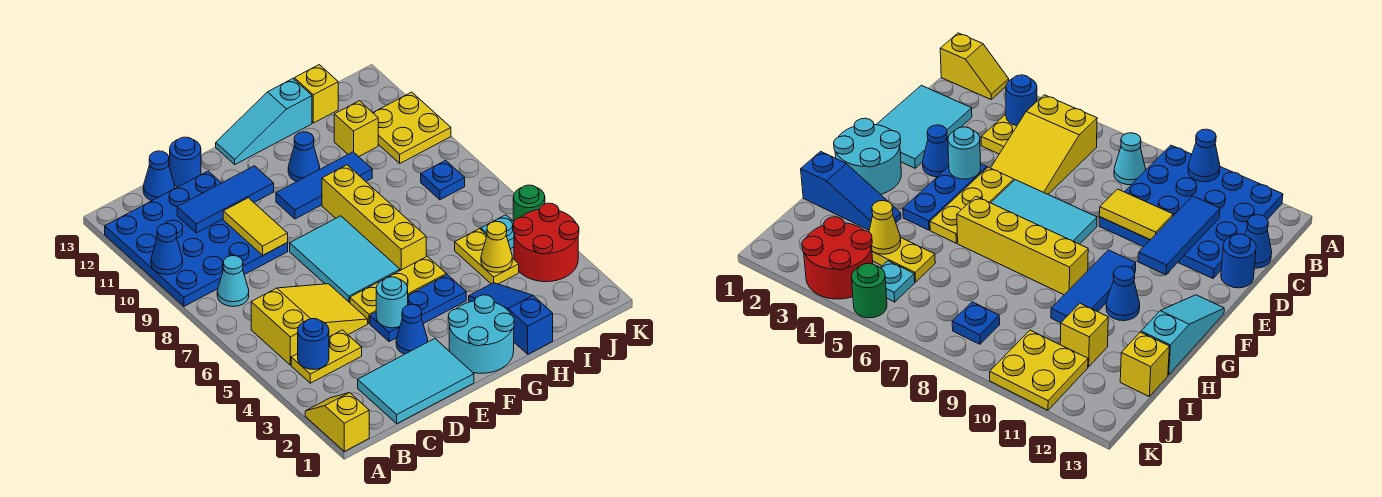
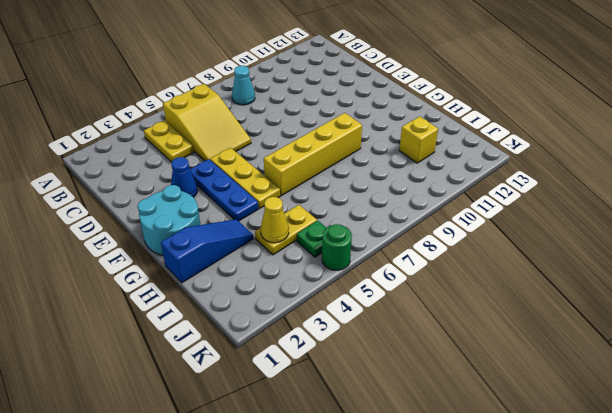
green plate J5 level 1 -> cyan plate J5 level 1
none -> yellow slope A1:A2 level 1 top 1
none -> blue plate A9:D12 level 1
none -> cyan tile C1:E2 level 1
none -> blue cone C13 level 1

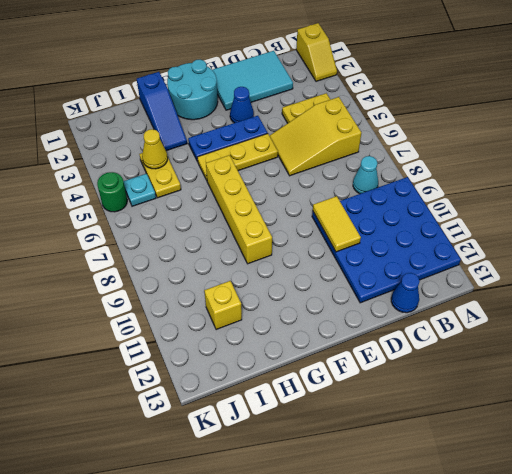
none -> blue round brick D13 level 1
none -> cyan tile E6:F8 level 1
none -> blue tile F10:H10 level 1
none -> cyan slope F13:H13 level 1 top H

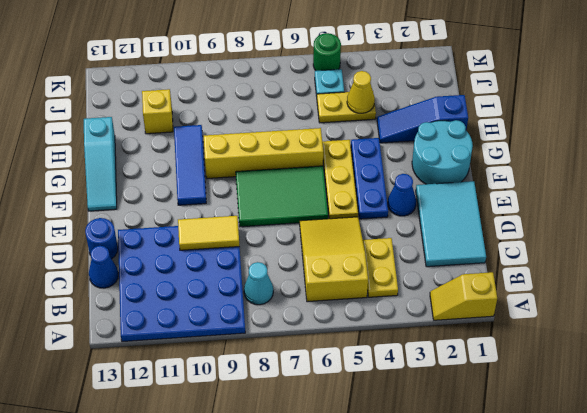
green tile E6:F8 level 1 -> cyan tile E6:F8 level 1
none -> blue cone G11 level 1
none -> yellow brick I13 level 1
none -> red round brick J3:K4 level 1
none -> blue plate J8 level 1

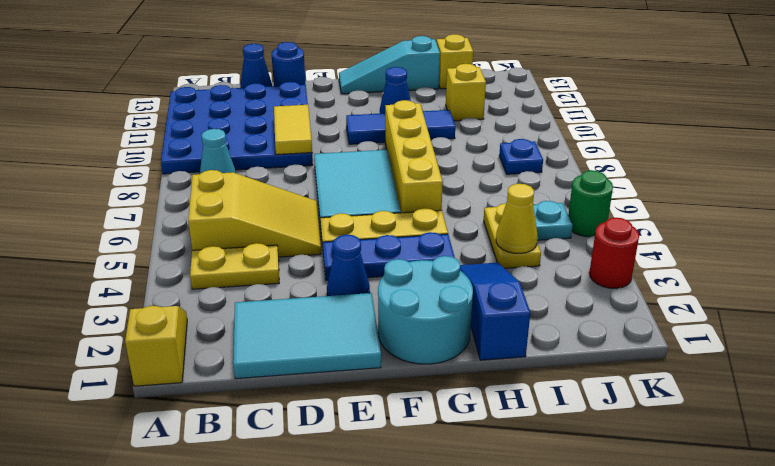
red round brick K3 level 1 -> red round brick J3:K4 level 1
none -> yellow plate J10:K11 level 1
none -> blue cone A10 level 2
none -> blue round brick B4 level 2
none -> blue tile C11:E11 level 2

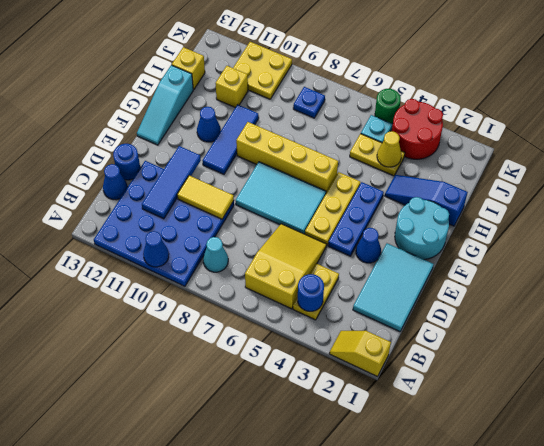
none -> cyan round brick E4 level 2

